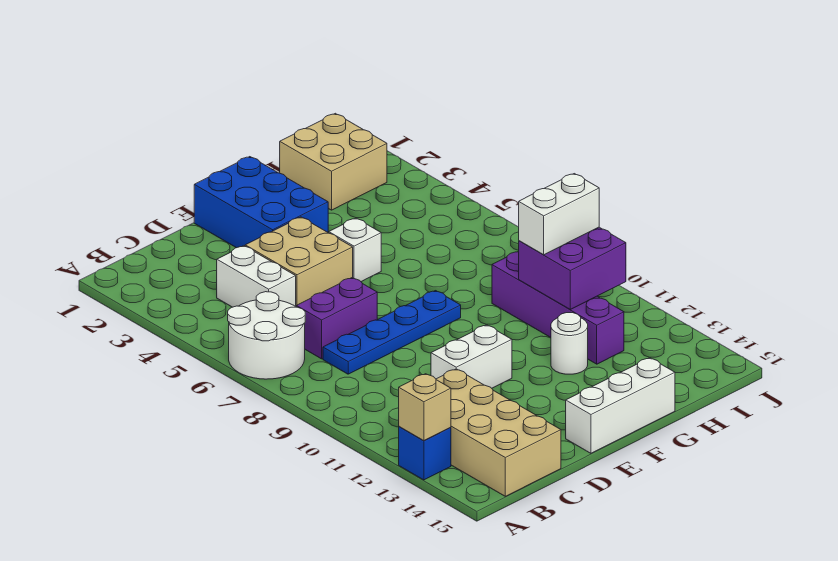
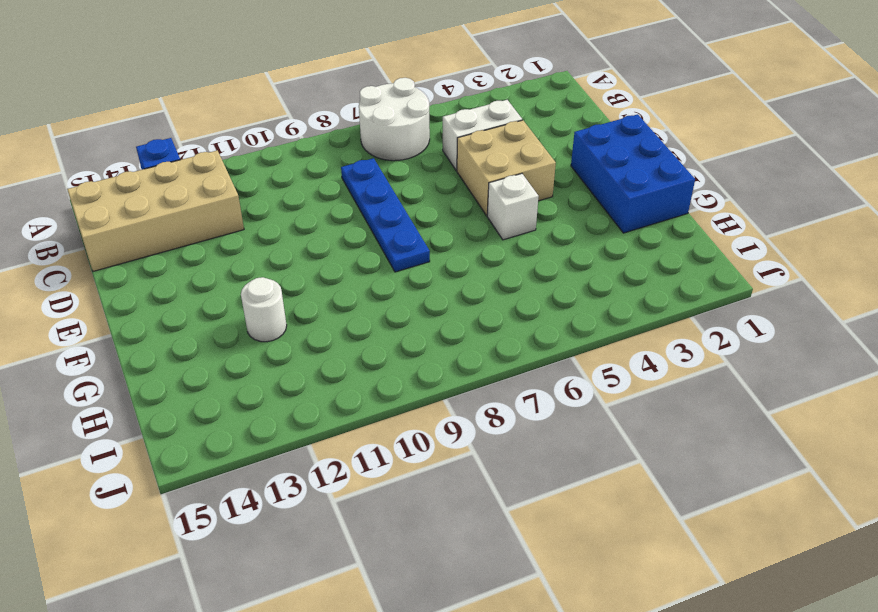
blue brick E1:G2 level 1 -> blue brick E1:F3 level 1
none -> purple brick C7:D7 level 1
none -> white brick D11:E11 level 1
none -> white brick E15:G15 level 1

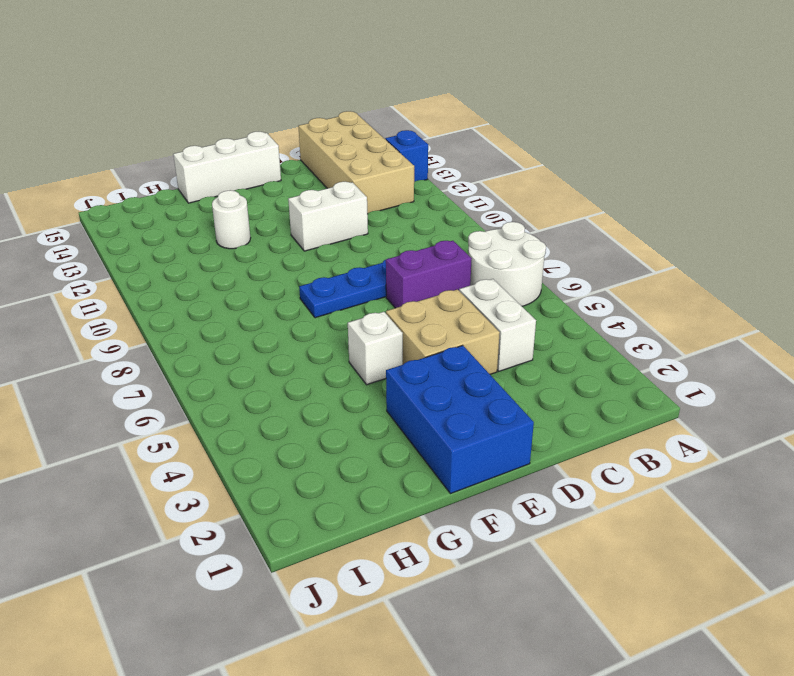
none -> tan brick H1:I2 level 1
none -> purple brick H9:H12 level 1
none -> tan brick A13 level 2

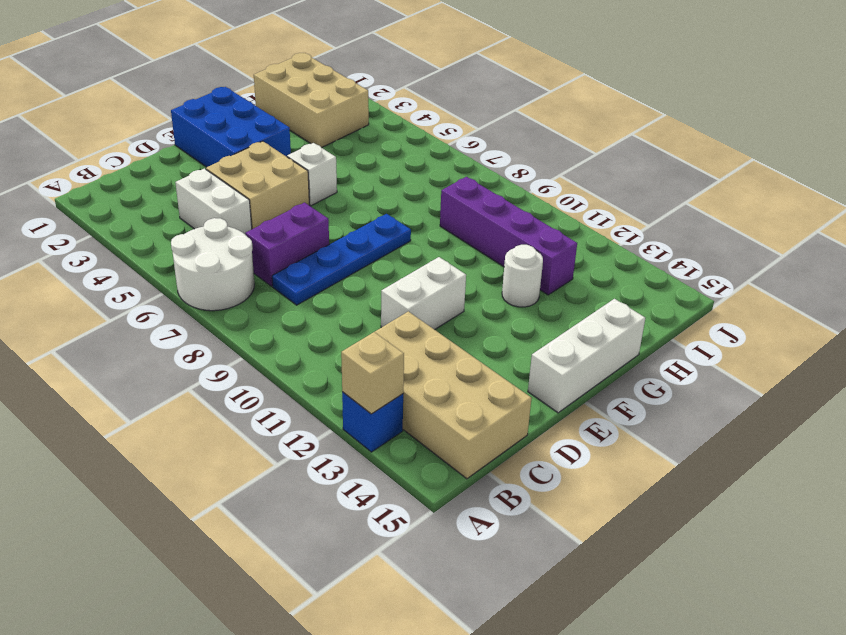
tan brick H1:I3 level 1 -> tan brick H1:I2 level 1
none -> purple brick H10:I11 level 2
none -> white brick H10:I10 level 3

